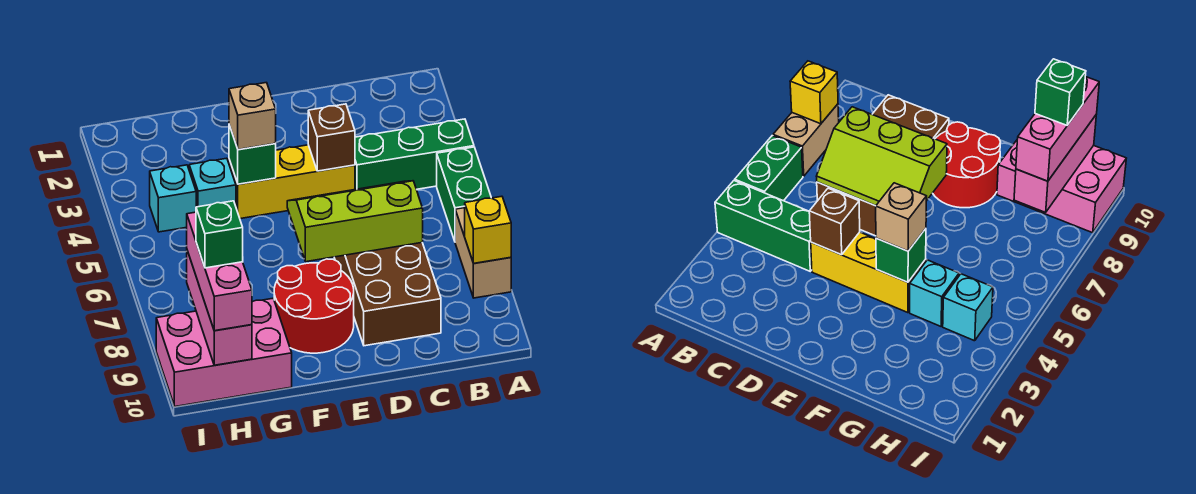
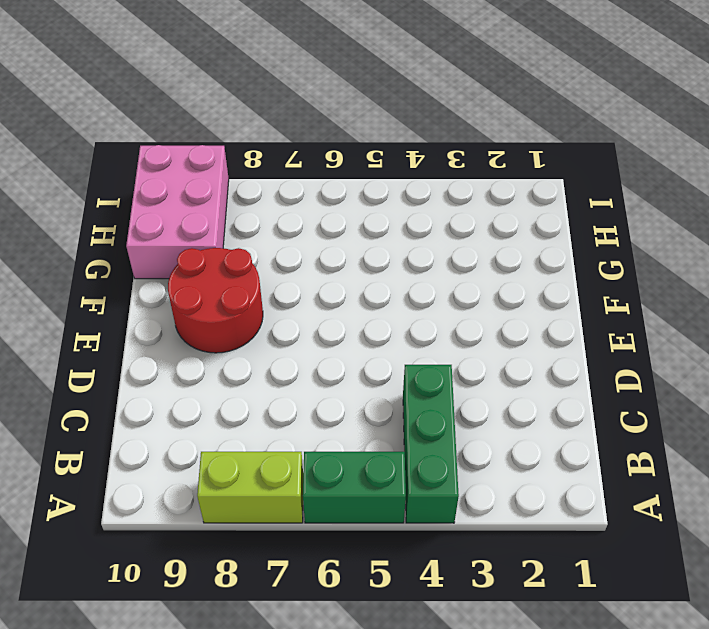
lime brick A7:A8 level 1 -> tan brick A7:A8 level 1
none -> brown brick C6:D9 level 1
none -> yellow brick D4:F4 level 1
none -> cyan brick G4 level 1

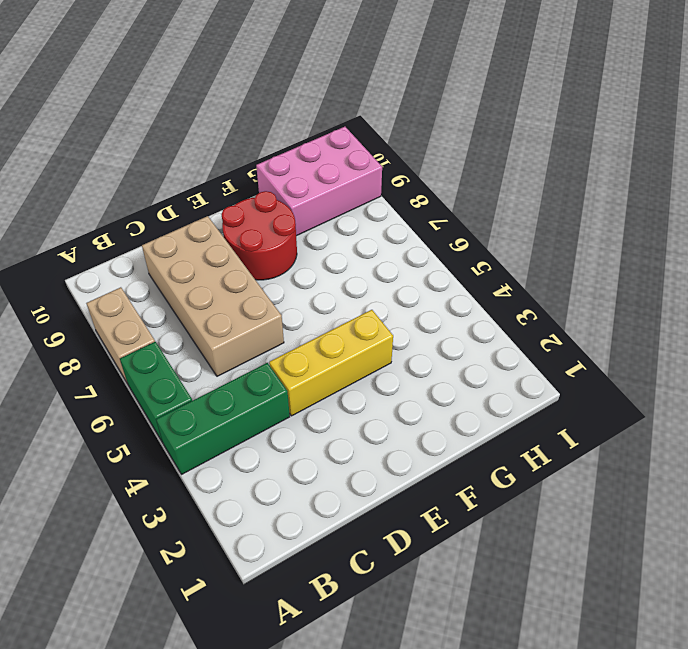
tan brick C6:D9 level 1 -> brown brick C6:D9 level 1
none -> cyan brick G4 level 1
none -> cyan brick H4 level 1
none -> yellow brick A8 level 2

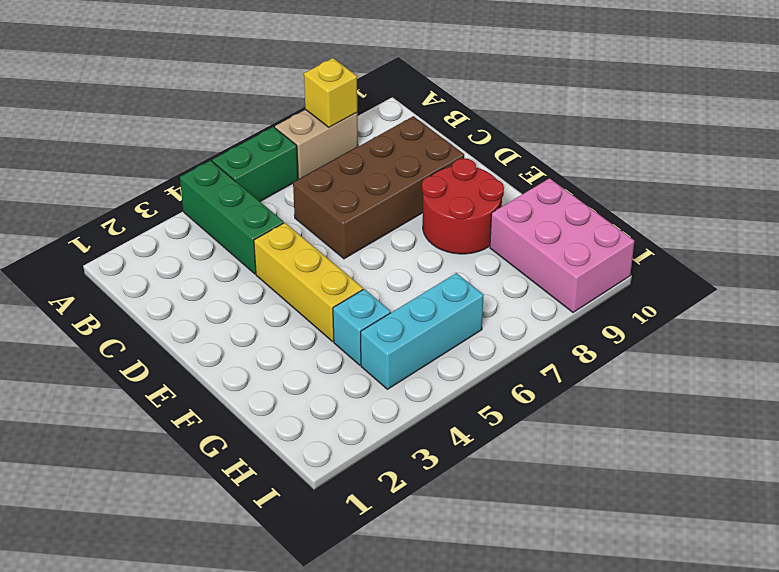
cyan brick H4:H6 level 1 -> cyan brick H4 level 1
none -> lime slope C6:E7 level 2 top 7
none -> brown brick D4 level 2
none -> green brick F4 level 2

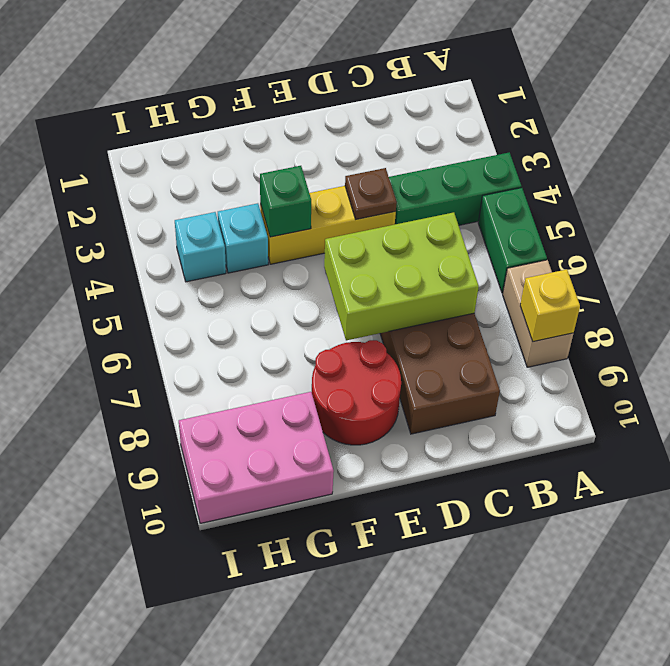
lime brick C6:E7 level 2 -> lime slope C6:E7 level 2 top 7
brown plate D4 level 2 -> brown brick D4 level 2
none -> pink brick H8:H10 level 2
none -> tan brick F4 level 3
none -> pink brick H8:H10 level 3

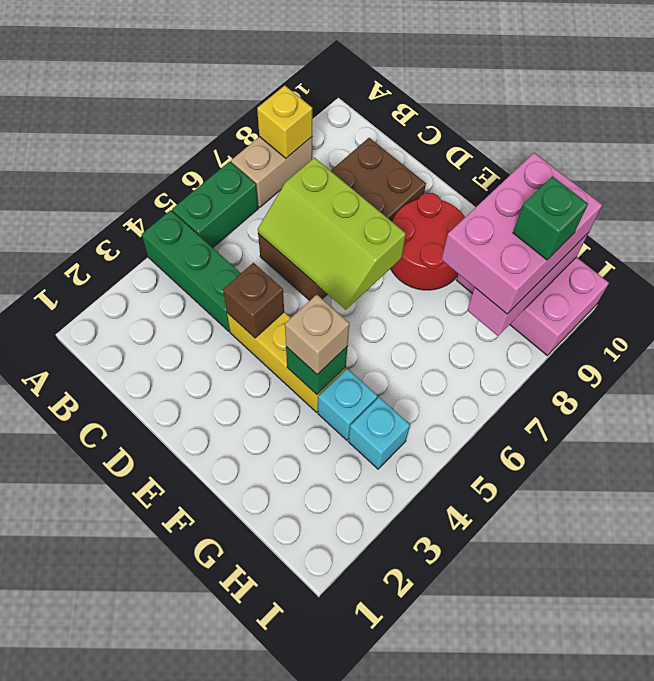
pink brick G8:H10 level 3 -> pink brick H8:H10 level 3

